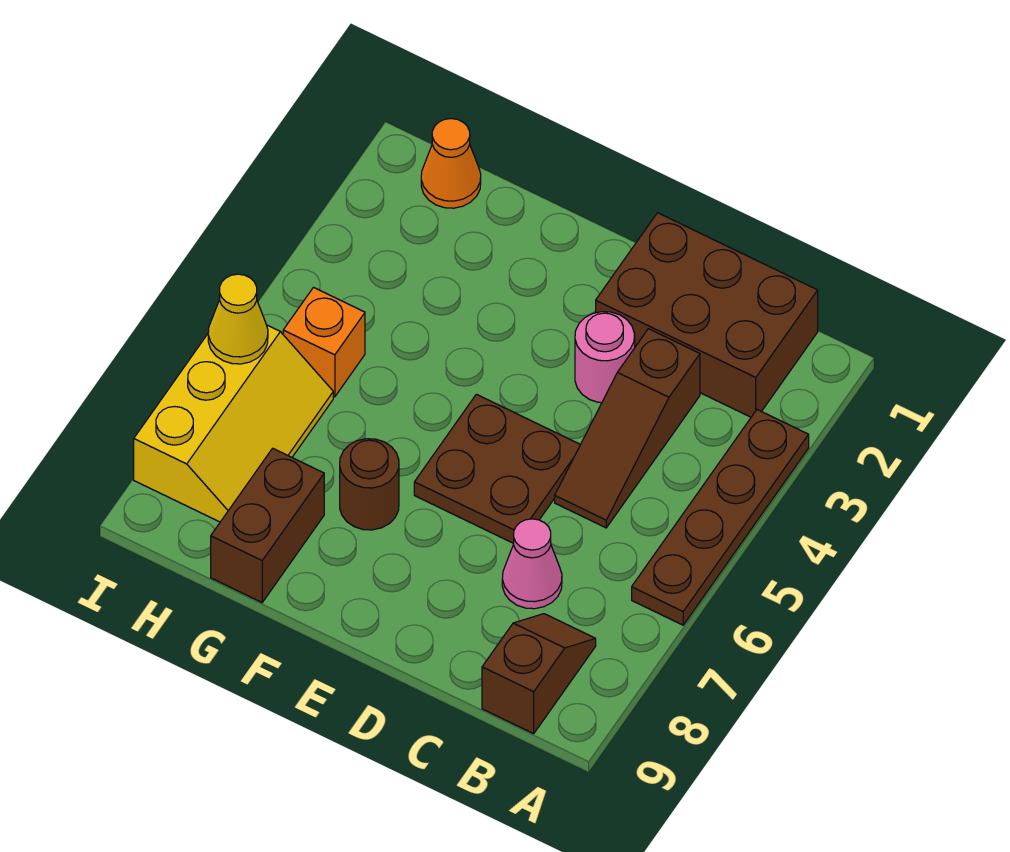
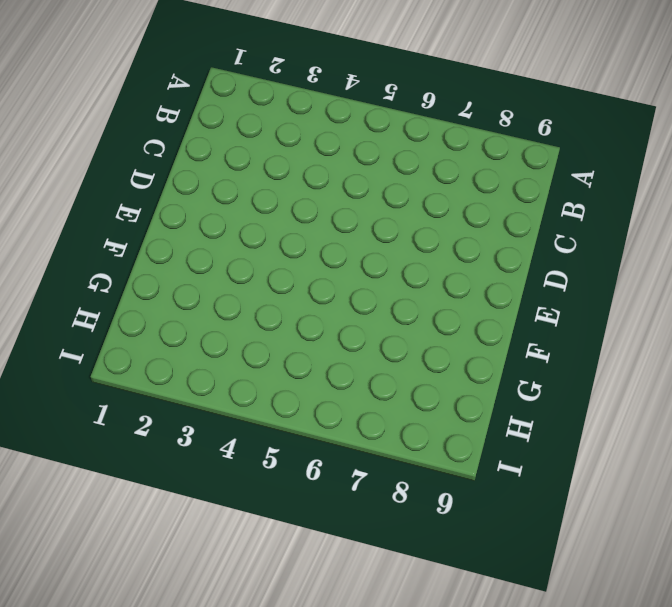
none -> brown plate A3:A6 level 1
none -> brown brick B1:D2 level 1
none -> brown slope B8:B9 level 1 top 9

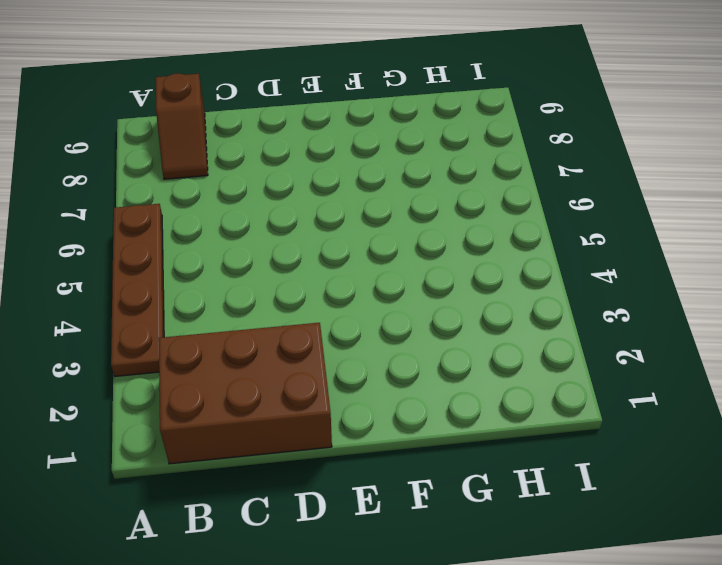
none -> brown slope C3:C5 level 1 top 3
none -> pink cone C7 level 1
none -> pink round brick D3 level 1

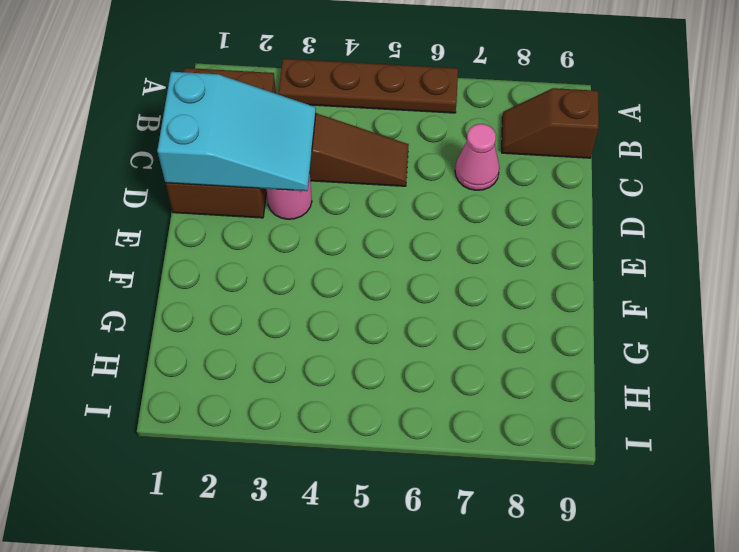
cyan slope C1:D3 level 2 top 1 -> none
none -> brown plate D5:E6 level 1
none -> brown round brick F7 level 1
none -> brown brick G8:G9 level 1

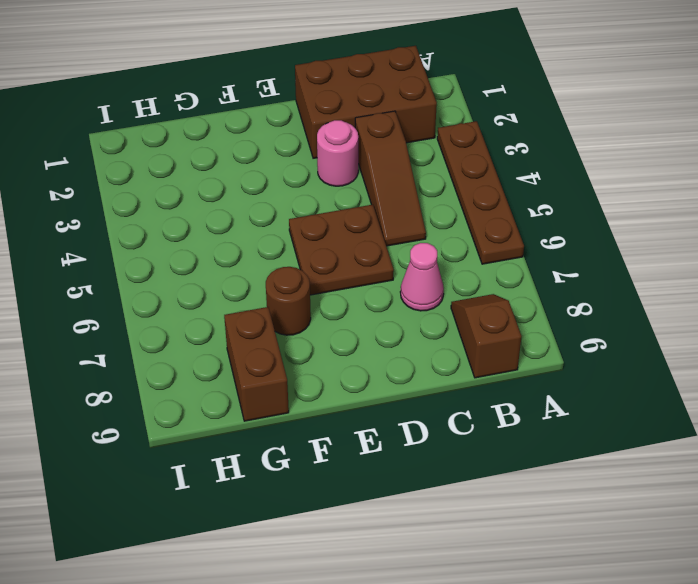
none -> orange cone H1 level 1
none -> orange brick H5 level 1
none -> yellow slope H6:I8 level 1 top I

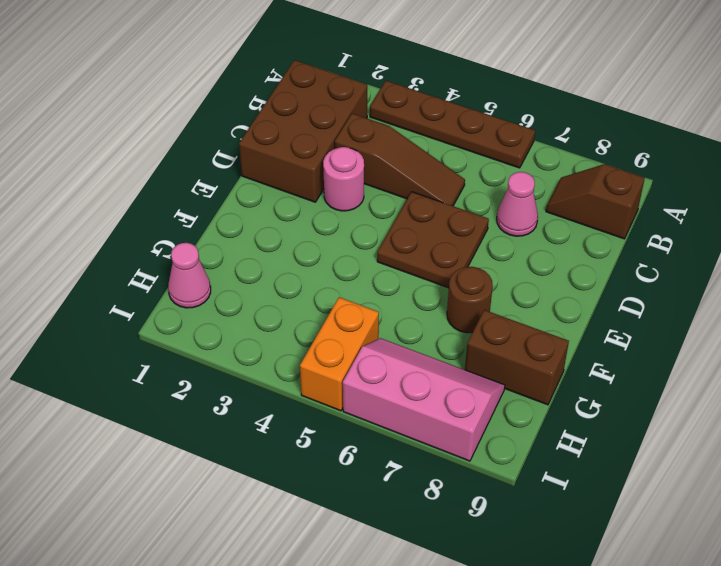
pink cone H1 level 1 -> orange cone H1 level 1
orange brick H5:I5 level 1 -> orange brick H5 level 1
pink slope H6:I8 level 1 top I -> yellow slope H6:I8 level 1 top I
none -> yellow cone I6 level 2

